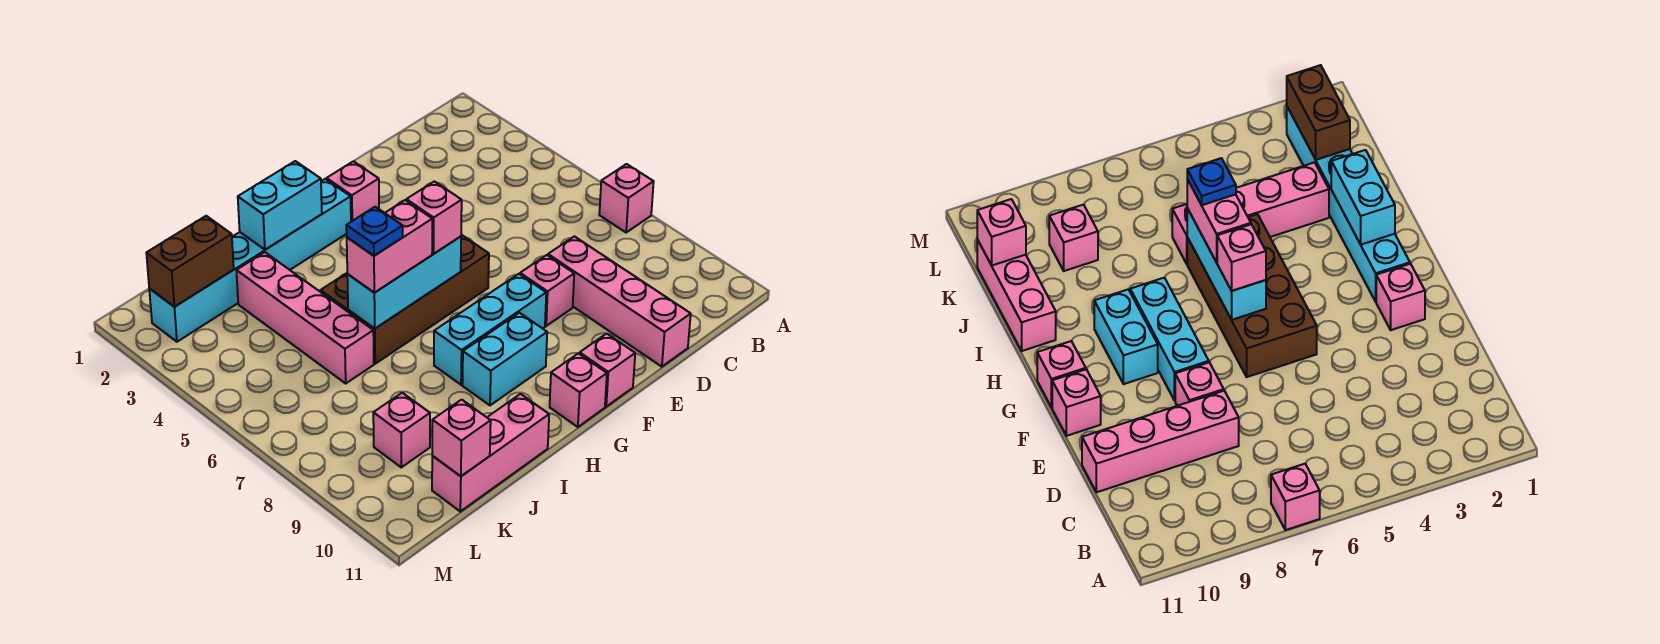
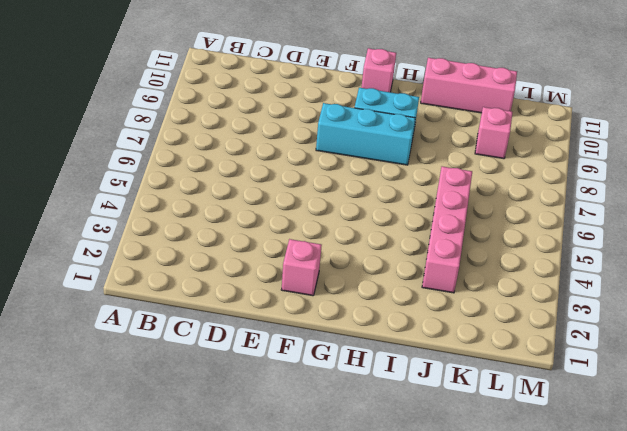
none -> pink brick A7 level 1
none -> pink brick D8:D11 level 1
none -> pink brick E8 level 1

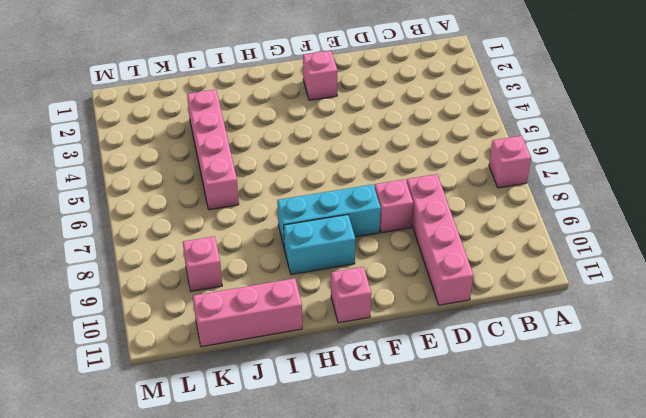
none -> brown brick F5:I6 level 1
none -> pink brick F11 level 1
none -> cyan brick G2:L2 level 1

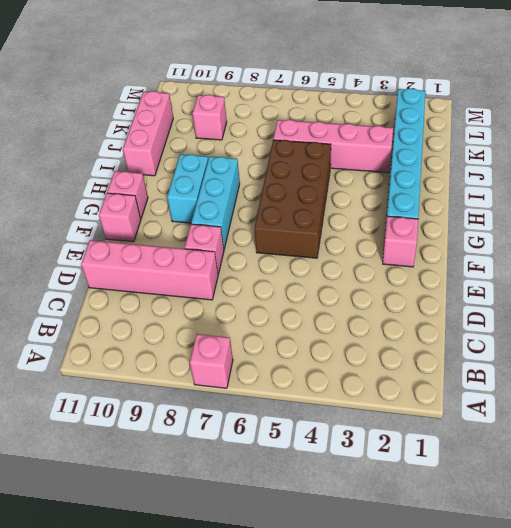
none -> cyan brick G6:I6 level 2
none -> cyan brick H2:I2 level 2
none -> brown brick K2:L2 level 2

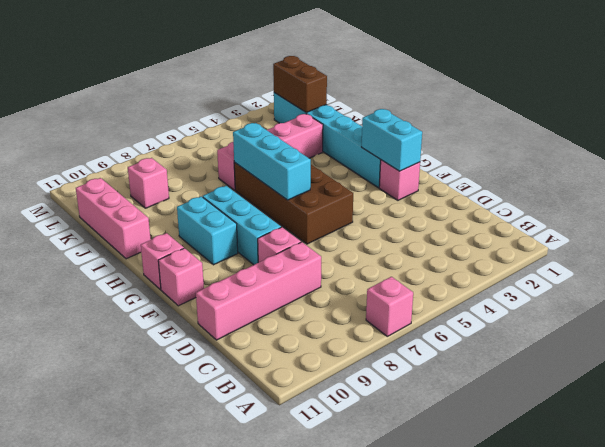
cyan brick F2:G2 level 2 -> cyan brick H2:I2 level 2
none -> pink brick K11 level 2
none -> pink brick G6 level 3
none -> pink brick H6:I6 level 3

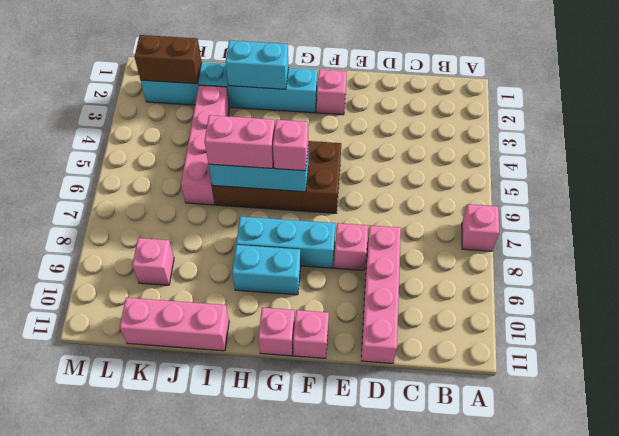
none -> pink brick K11 level 2
none -> blue plate I6 level 4

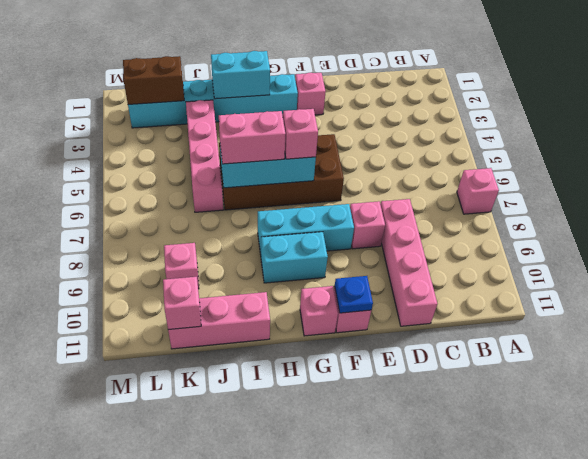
blue plate F11 level 2 -> blue plate I6 level 4

